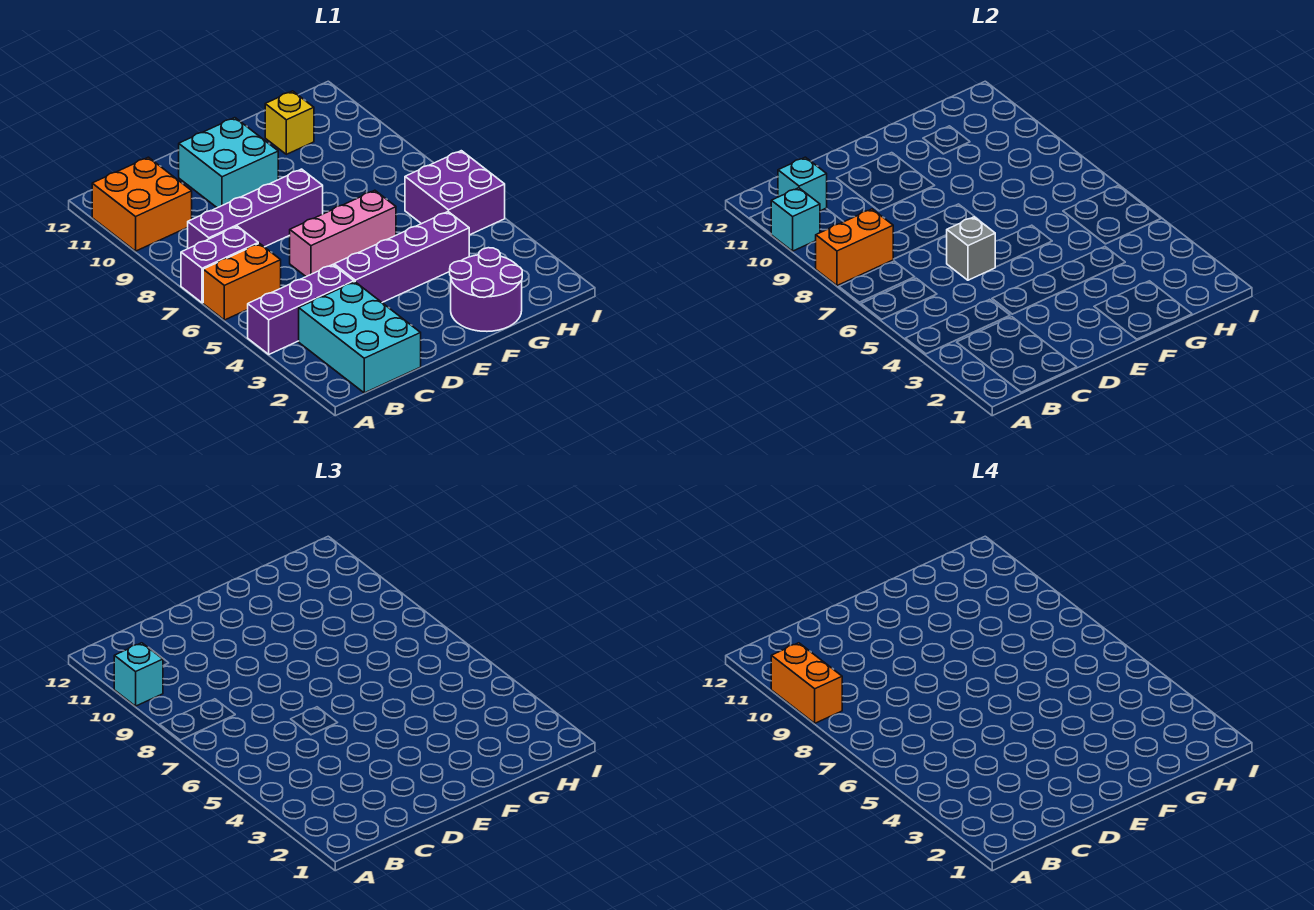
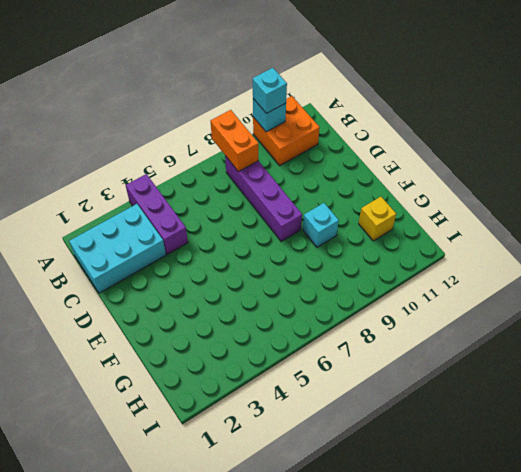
cyan brick F9 level 1 -> cyan brick B11 level 2
none -> orange brick A6:B6 level 1
none -> purple brick A7:B7 level 1
none -> purple brick D4:G4 level 1

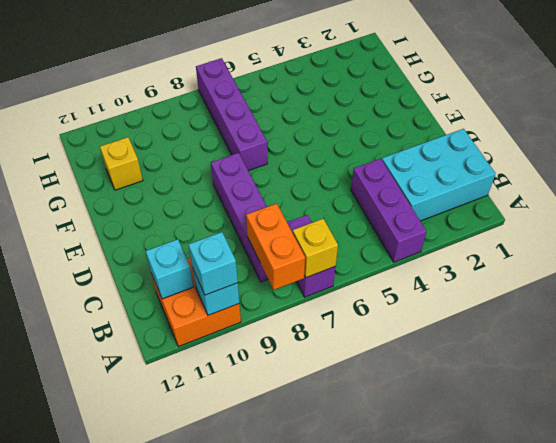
yellow brick A7 level 2 -> none
purple brick F7:I7 level 1 -> purple brick D4:G4 level 1
none -> orange brick A6:B6 level 1
none -> pink brick D6:F6 level 1
none -> cyan brick D10:E11 level 1

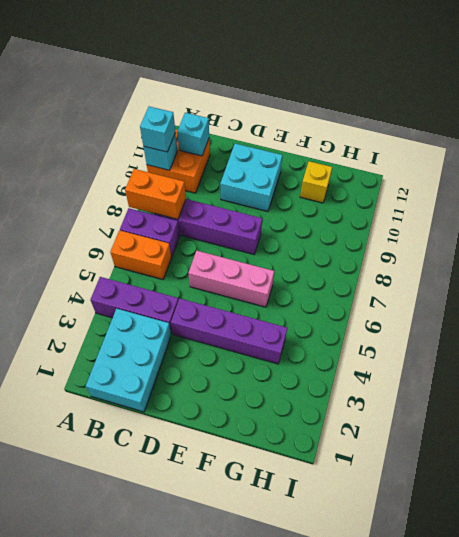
none -> purple round brick F1:G2 level 1
none -> purple brick H5:I6 level 1
none -> grey brick D6 level 2

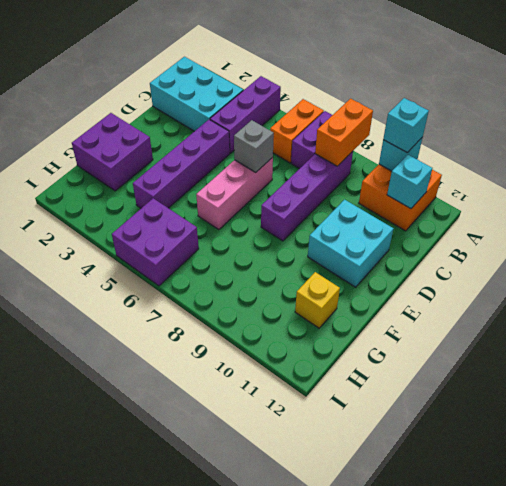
purple brick F1:G2 level 1 -> purple round brick F1:G2 level 1
none -> orange brick A9:A10 level 4

